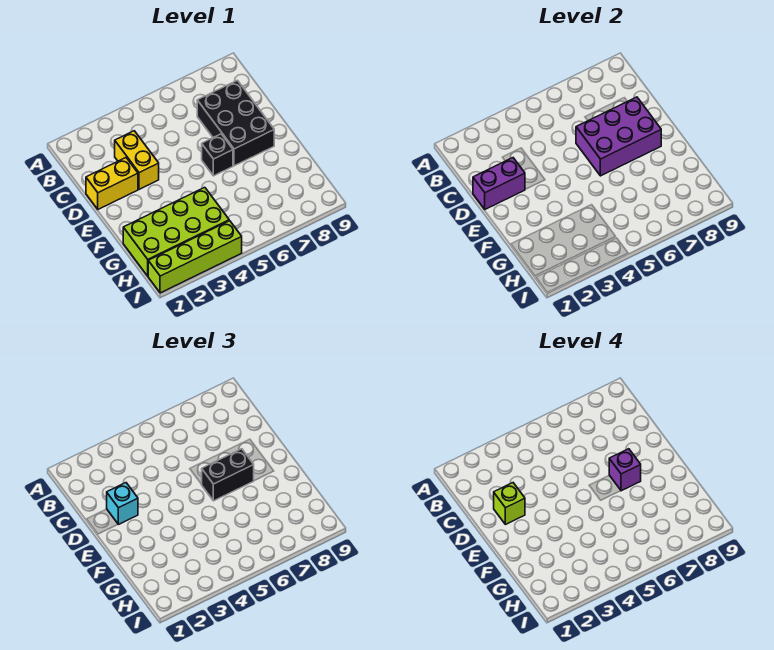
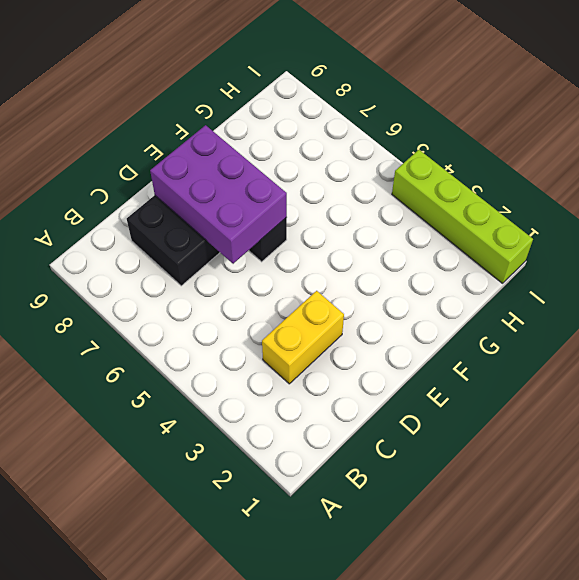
none -> yellow brick D1:D2 level 1
none -> lime brick G1:H4 level 1
none -> purple brick D1:D2 level 2

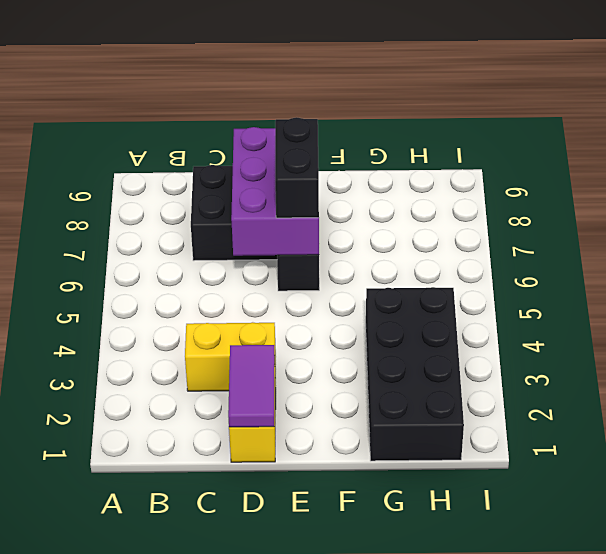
purple tile D1:D2 level 2 -> purple brick D1:D2 level 2
black brick G1:H4 level 1 -> lime brick G1:H4 level 1
none -> lime brick I1:I4 level 1
none -> cyan brick D2 level 3
none -> lime brick D2 level 4

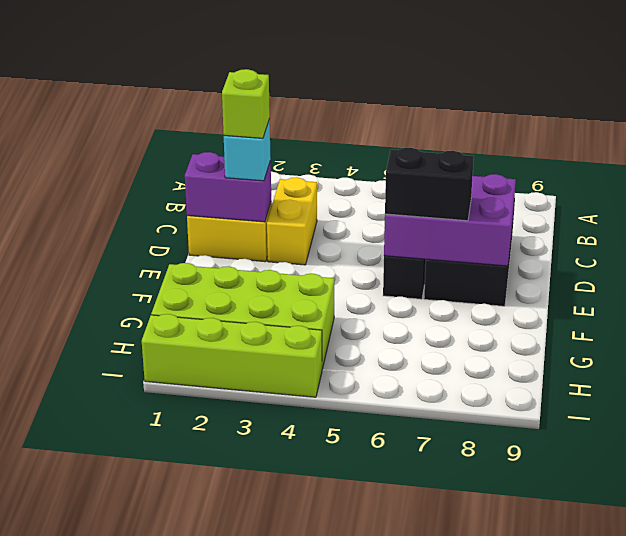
none -> purple brick E7 level 4

